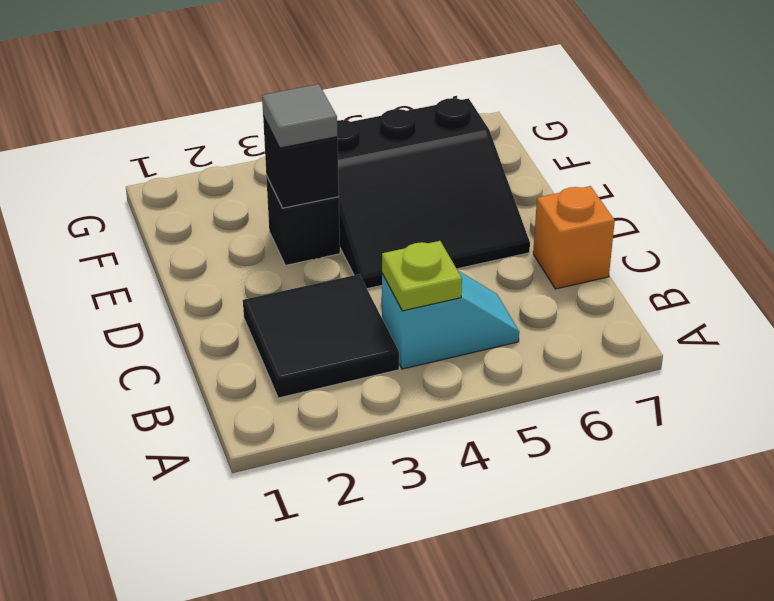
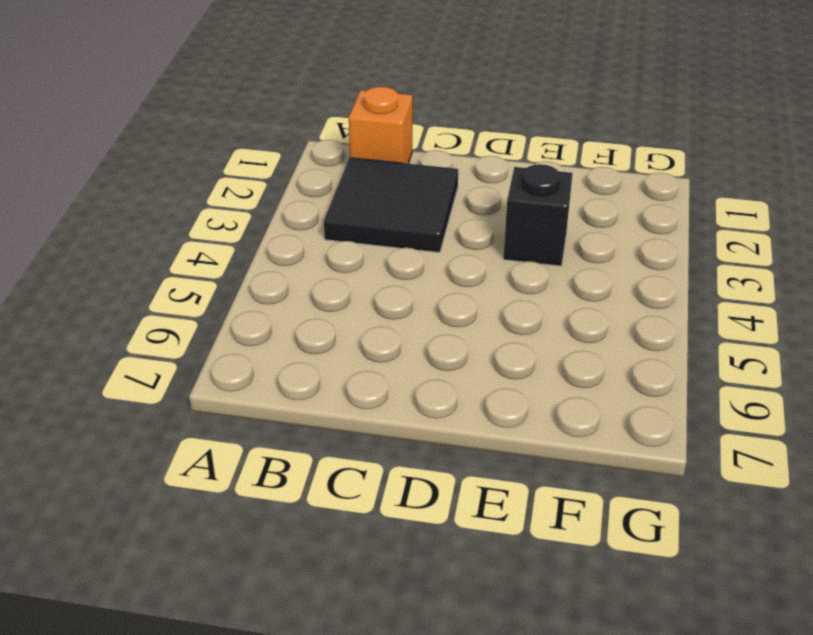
orange brick B1 level 1 -> orange brick C7 level 1
none -> cyan slope B4:B5 level 1 top 4
none -> black slope D4:F6 level 1 top F

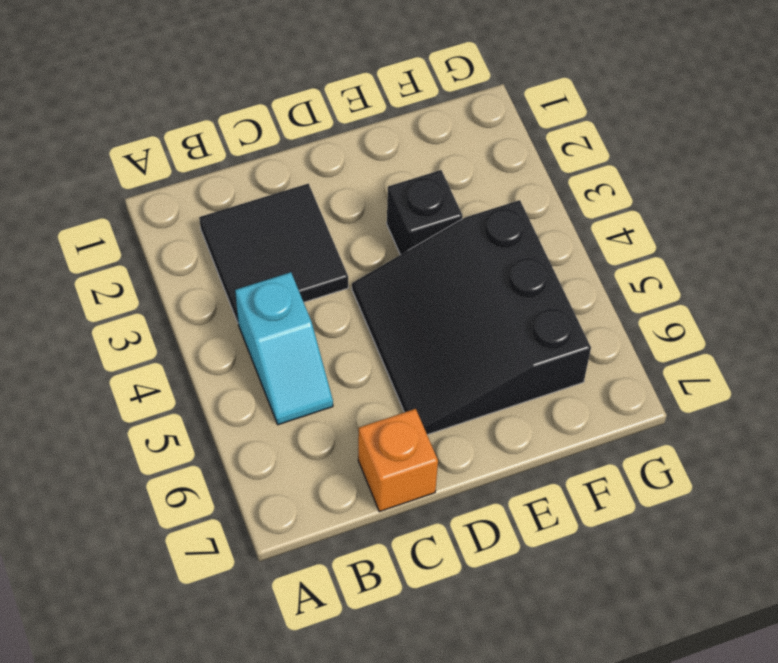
none -> lime plate B4 level 2
none -> black brick E3 level 2

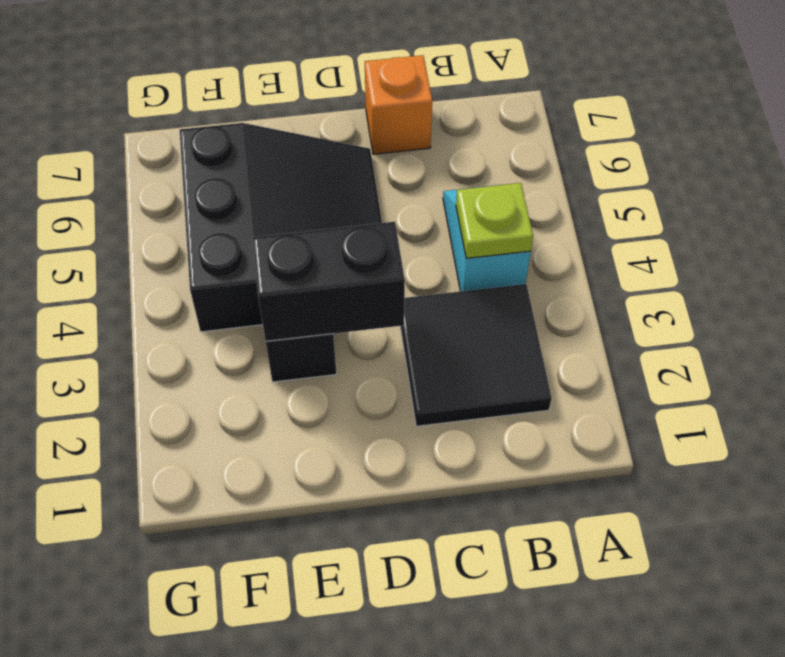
black brick D3:E3 level 2 -> black brick E3 level 2
none -> grey tile E3 level 3

